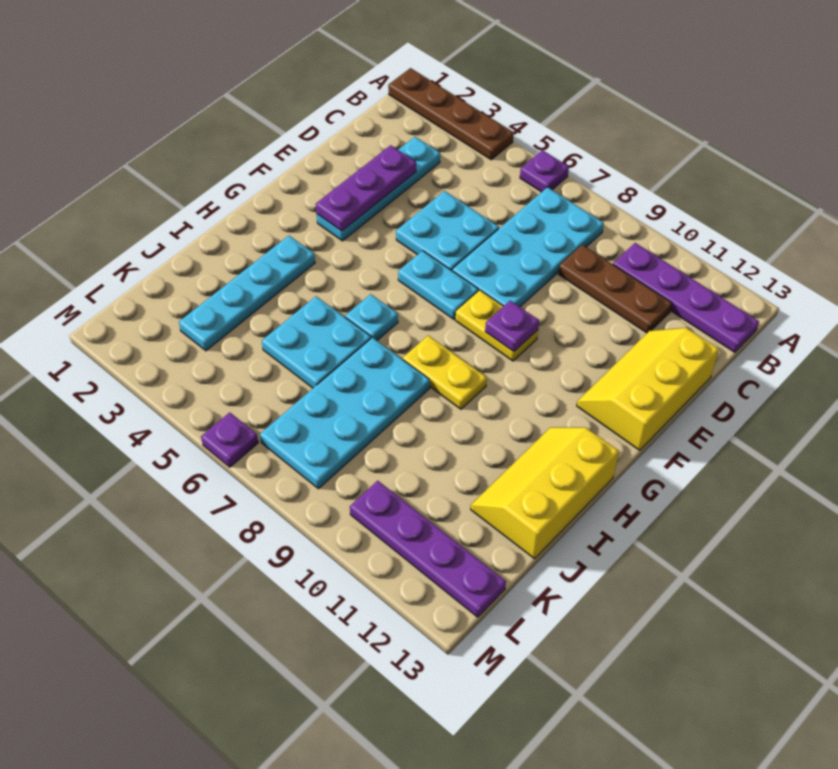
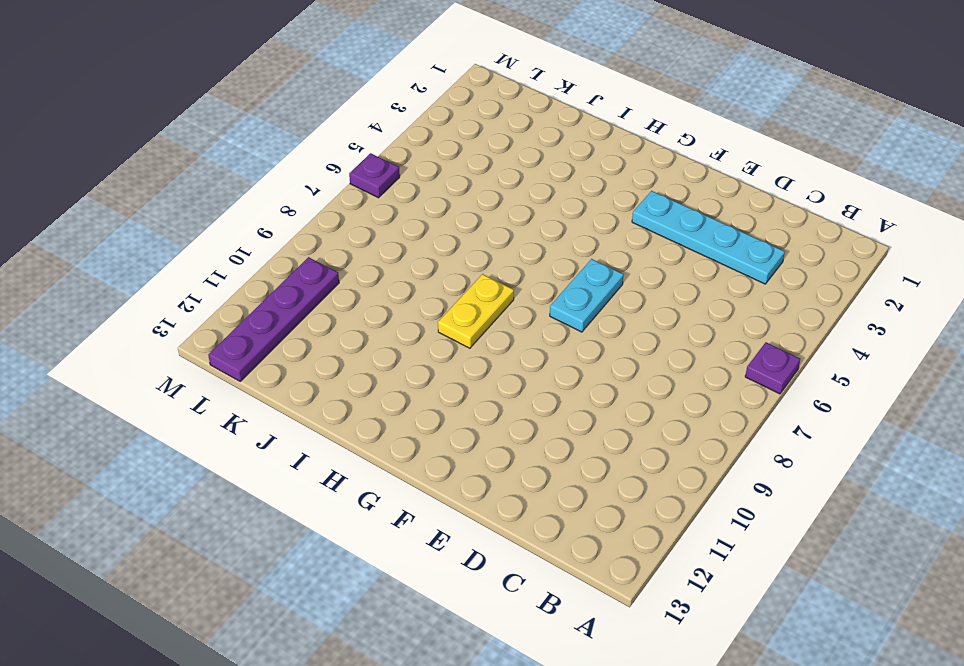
none -> brown plate A1:A4 level 1
none -> cyan plate B7:E8 level 1
none -> purple plate B10:B13 level 1

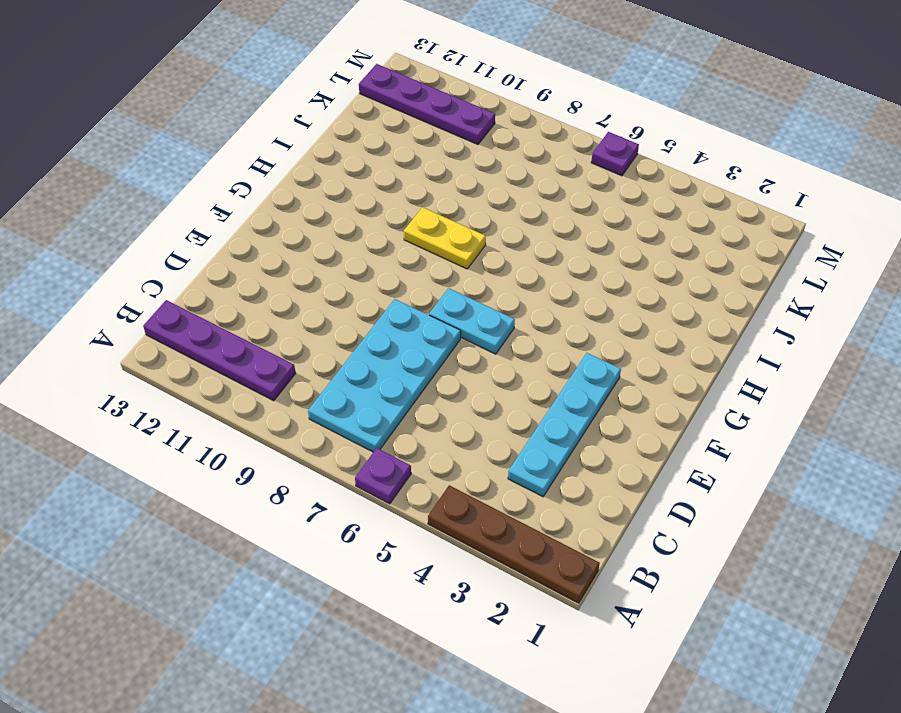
none -> brown plate C9:C11 level 1
none -> cyan plate D5:E6 level 1
none -> yellow slope D12:F13 level 1 top 13

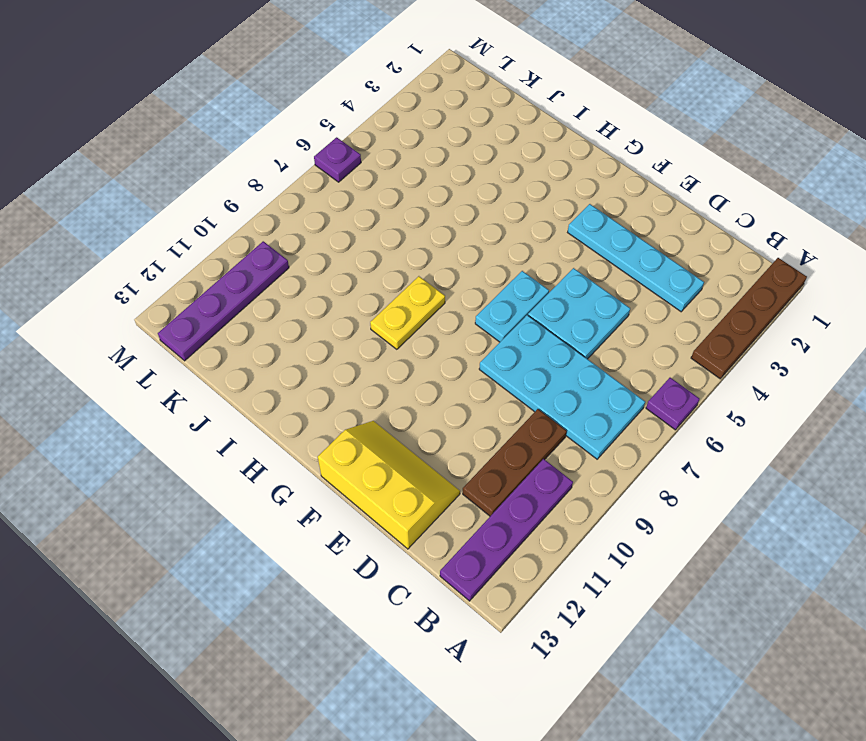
none -> yellow plate F8:F9 level 1
none -> cyan plate H3:K3 level 1
none -> cyan plate H6 level 1

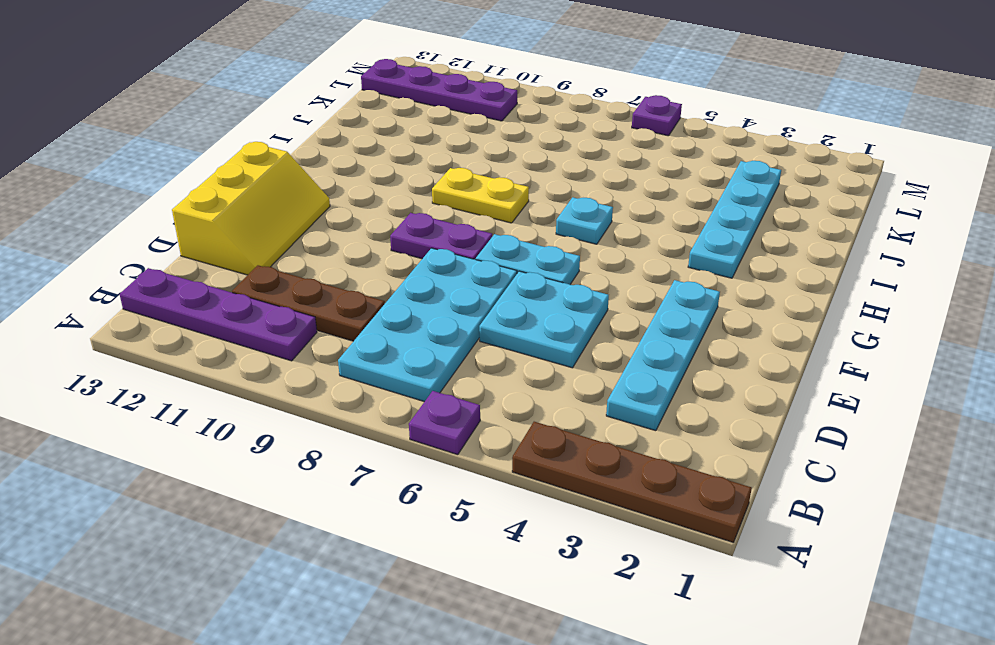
purple plate F8:F9 level 1 -> yellow plate F8:F9 level 1
none -> yellow slope H12:J13 level 1 top 13
none -> cyan plate I5:J6 level 1
none -> cyan plate I7:L8 level 1

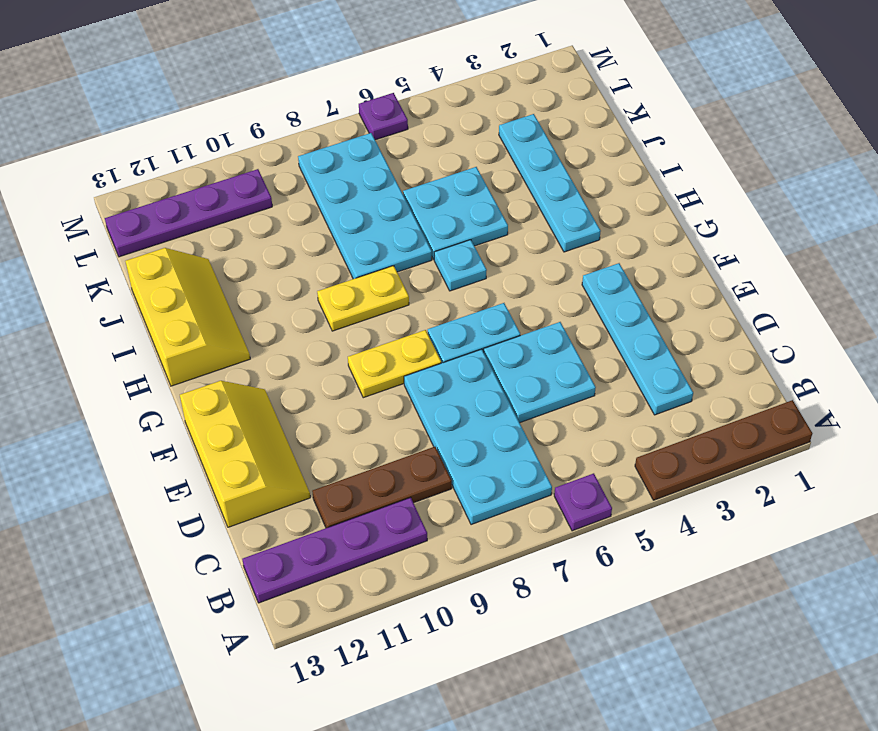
none -> purple plate D3:F3 level 2
none -> purple plate F9 level 2

